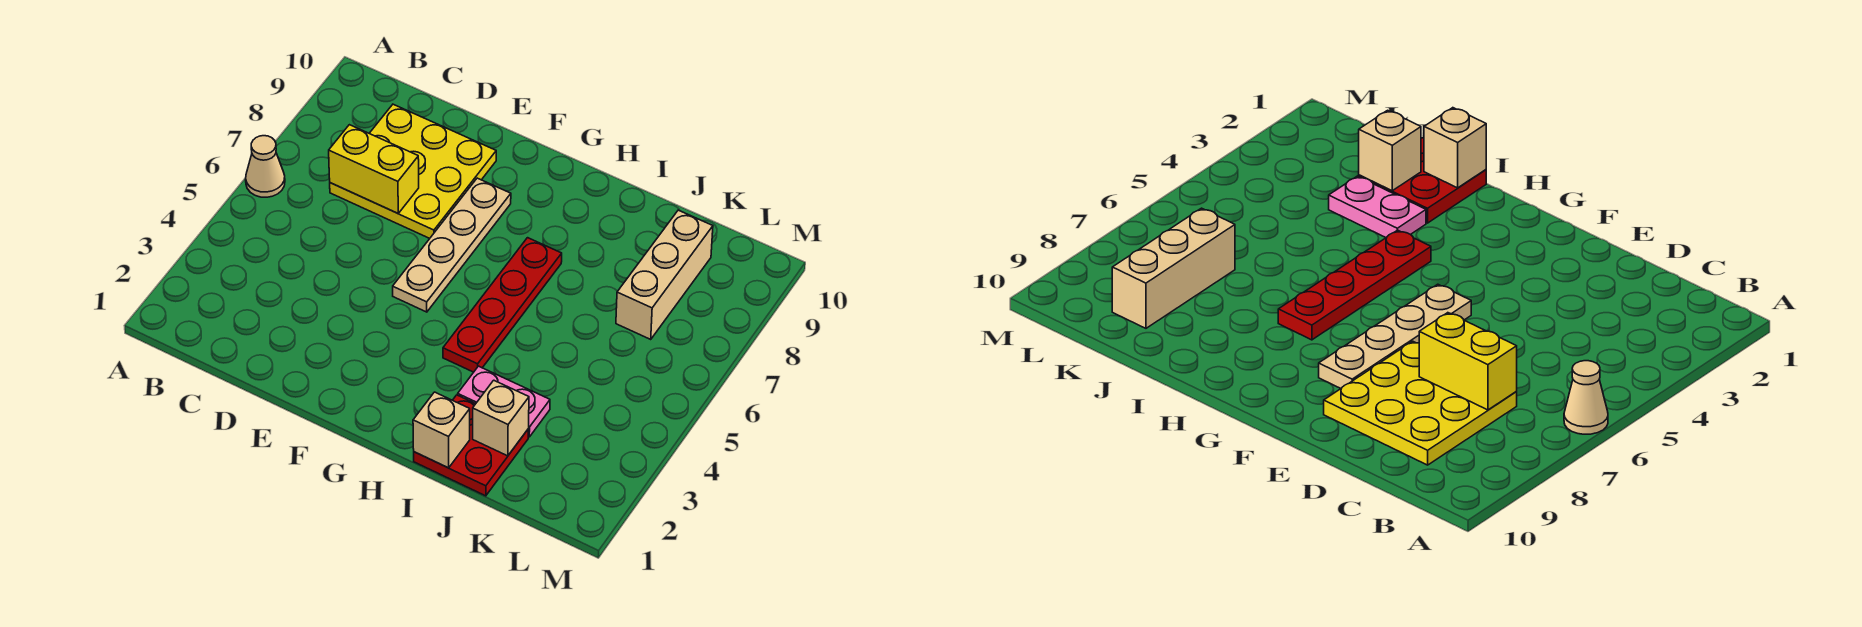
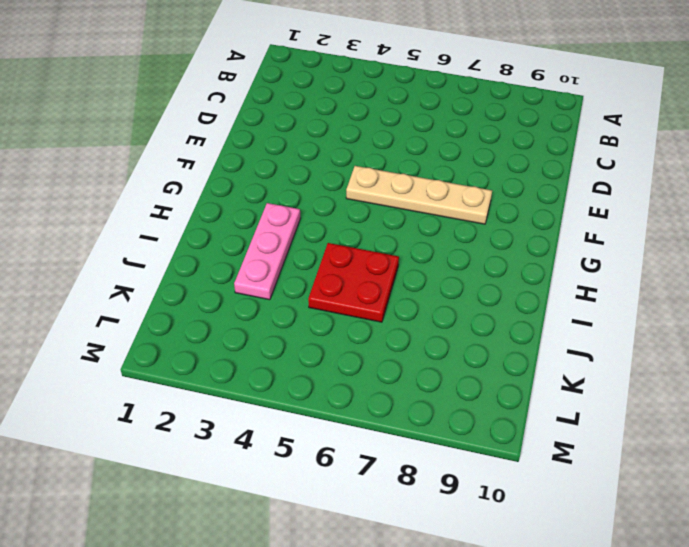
pink plate H3:J3 level 1 -> pink plate I3:J3 level 1
red plate I5:J6 level 1 -> red plate I1:J2 level 1
none -> tan cone A6 level 1
none -> yellow plate C7:E9 level 1

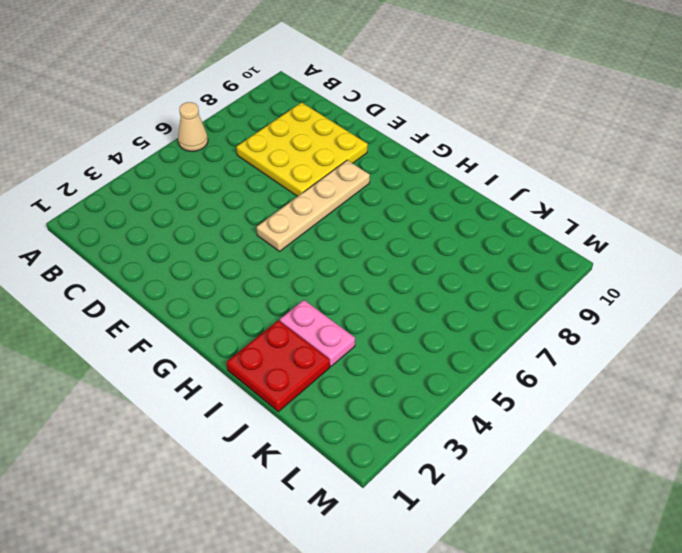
none -> red plate H4:H7 level 1
none -> tan brick K7:K9 level 1

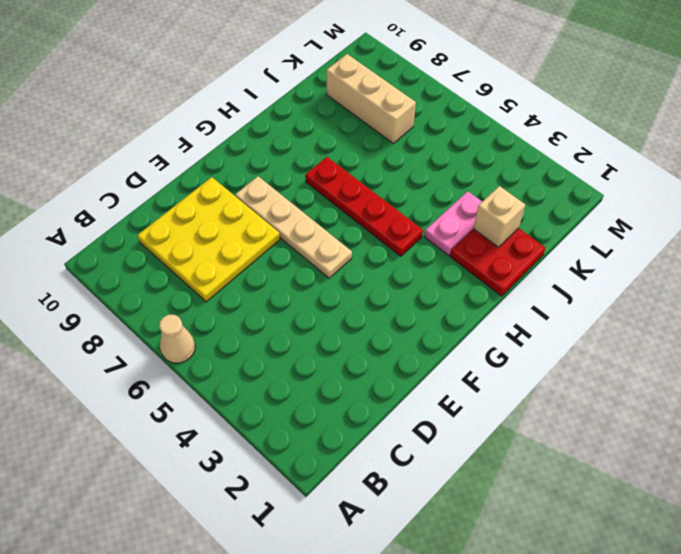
none -> yellow brick C7:D7 level 2
none -> tan brick I1 level 2

